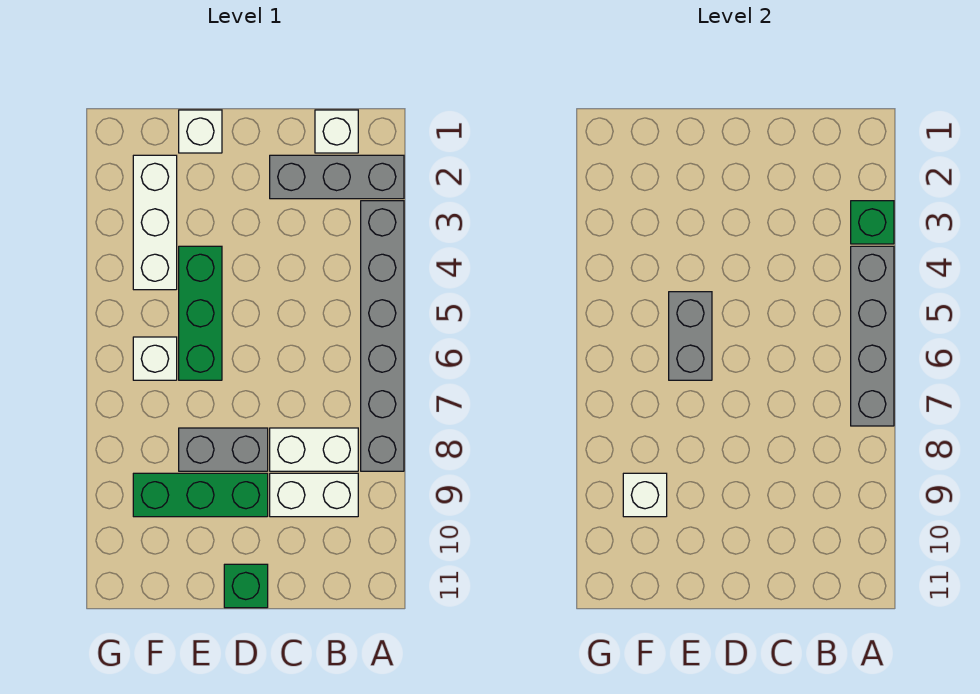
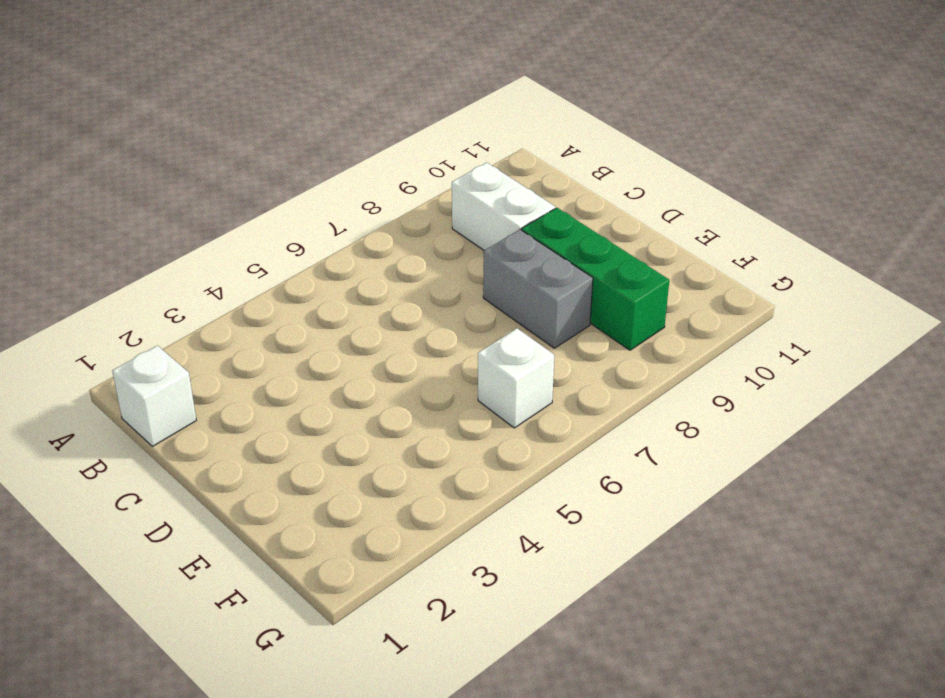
none -> grey brick A2:C2 level 1
none -> grey brick A3:A8 level 1
none -> white brick B8:C8 level 1

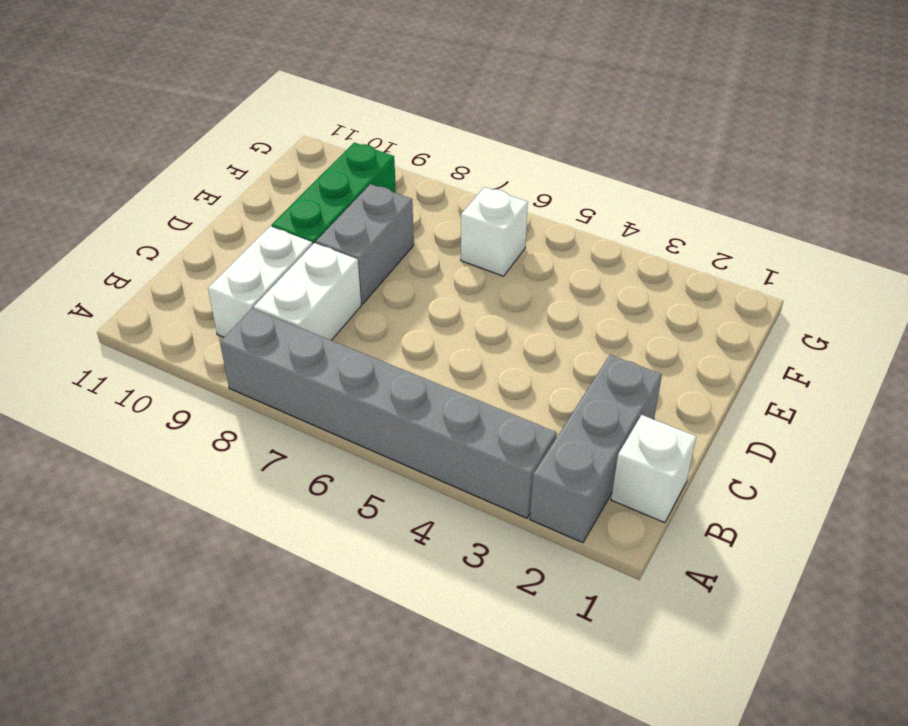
none -> green brick D11 level 1
none -> white brick E1 level 1
none -> green brick E4:E6 level 1

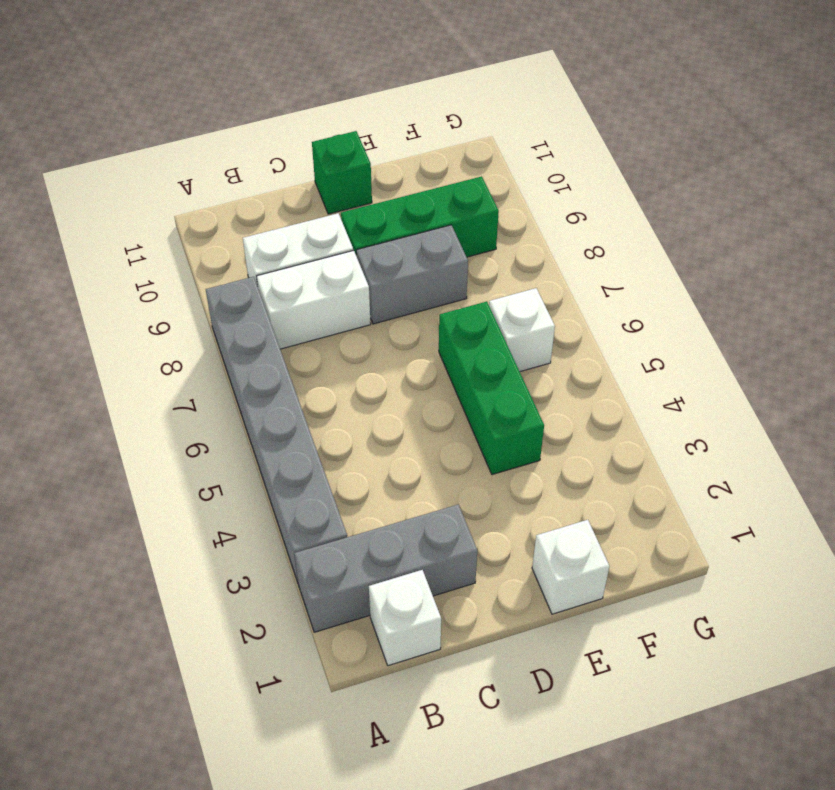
none -> white brick F2:F4 level 1
none -> green brick A3 level 2
none -> grey brick A4:A7 level 2

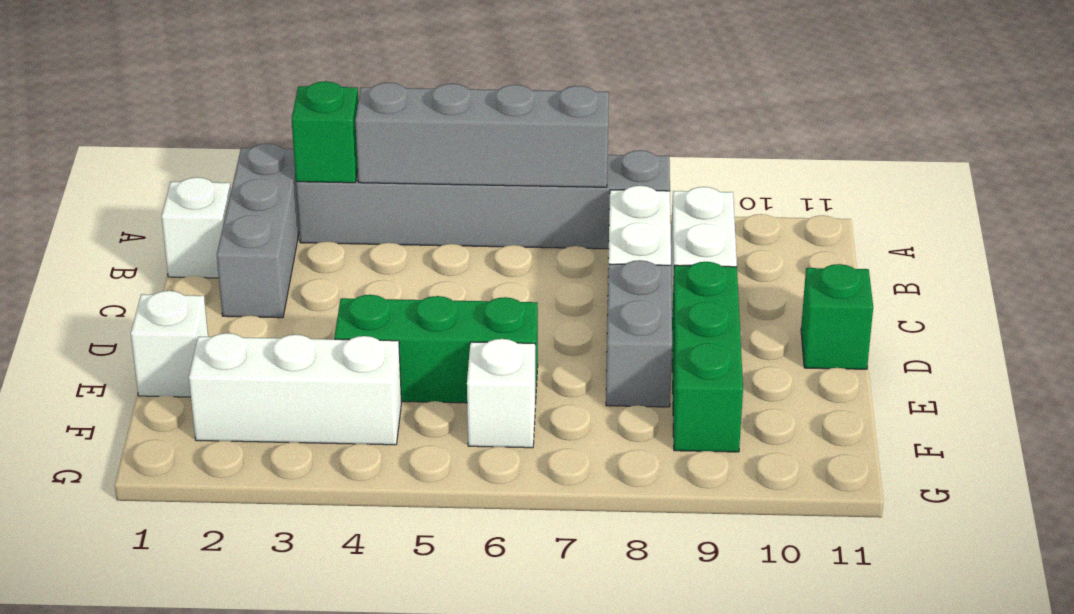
none -> grey brick E5:E6 level 2
none -> white brick F9 level 2

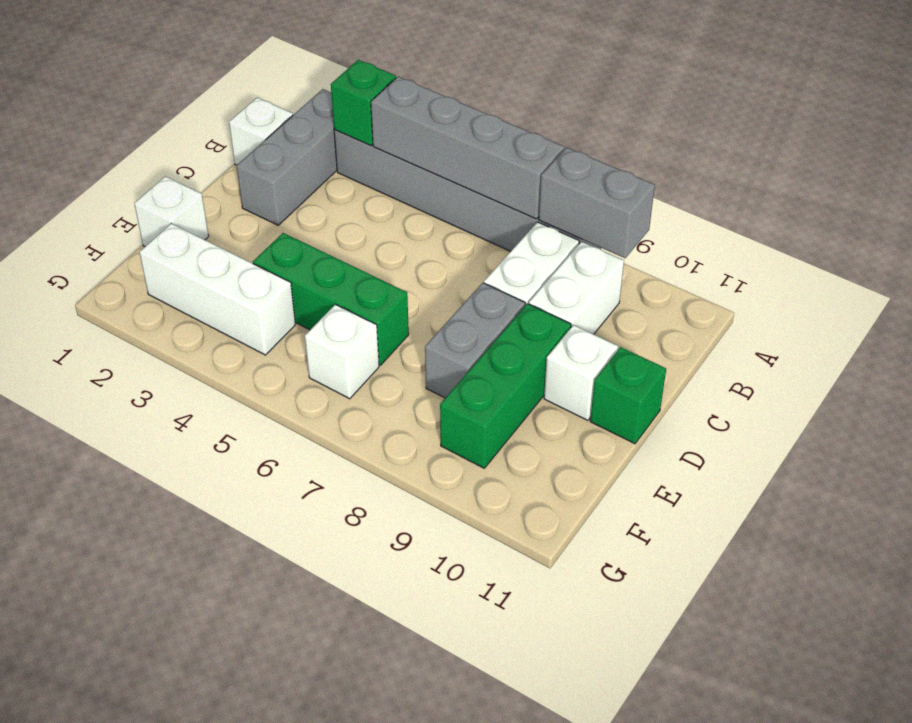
grey brick A8:A9 level 2 -> grey brick E5:E6 level 2
white brick D10 level 1 -> white brick F9 level 2

